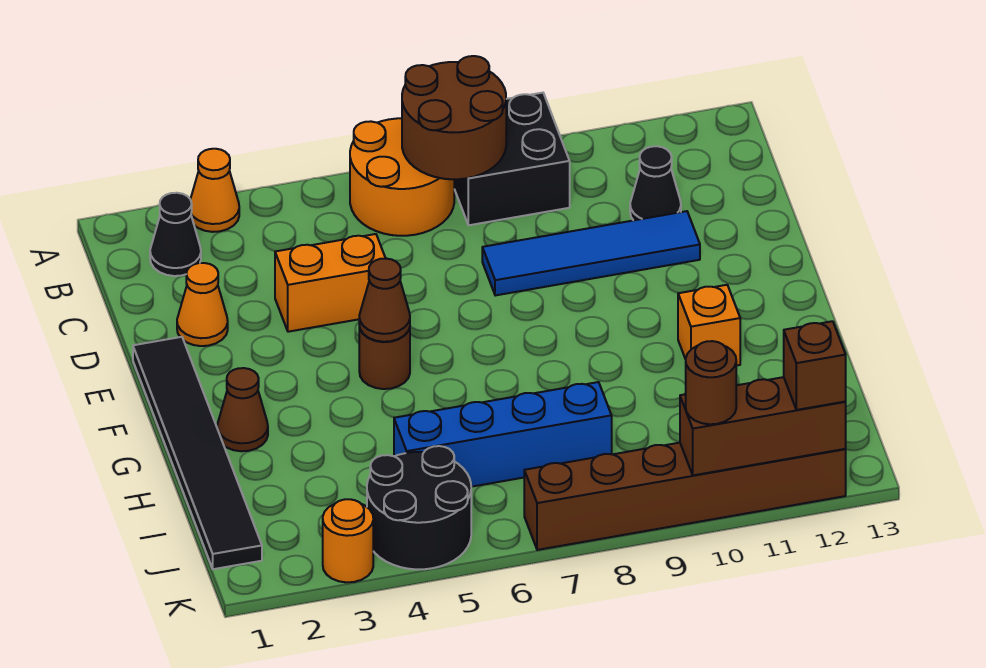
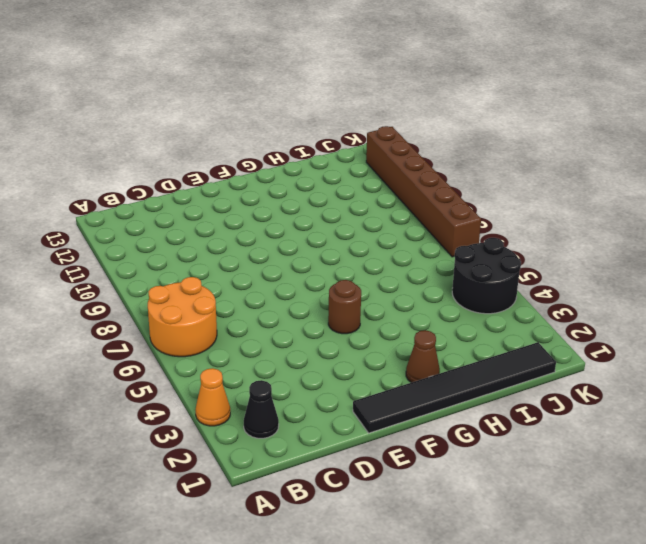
none -> black brick A8:B9 level 1
none -> black cone C11 level 1
none -> orange cone D2 level 1

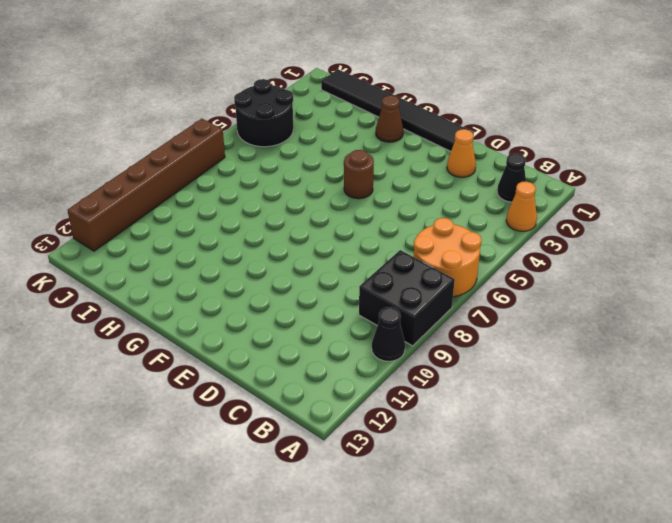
black cone A10 level 1 -> black cone C11 level 1
none -> orange brick D4:D5 level 1
none -> blue tile D8:D11 level 1
none -> orange brick G11 level 1

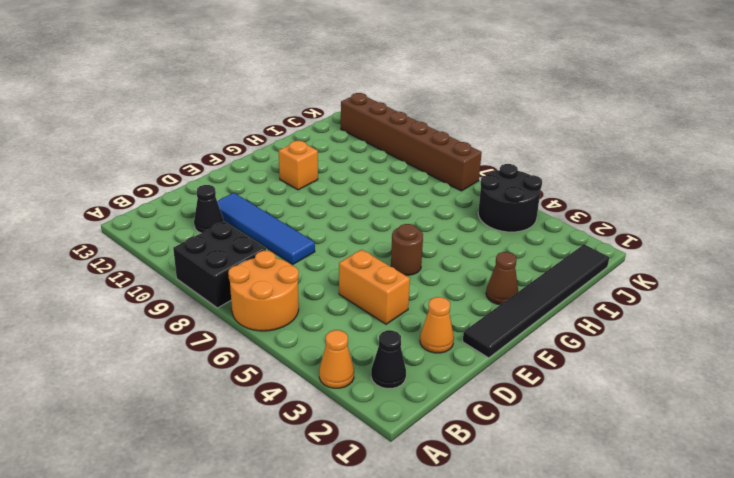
none -> blue brick I5:I8 level 1
none -> orange round brick K3 level 1
none -> brown round brick A7:B8 level 2

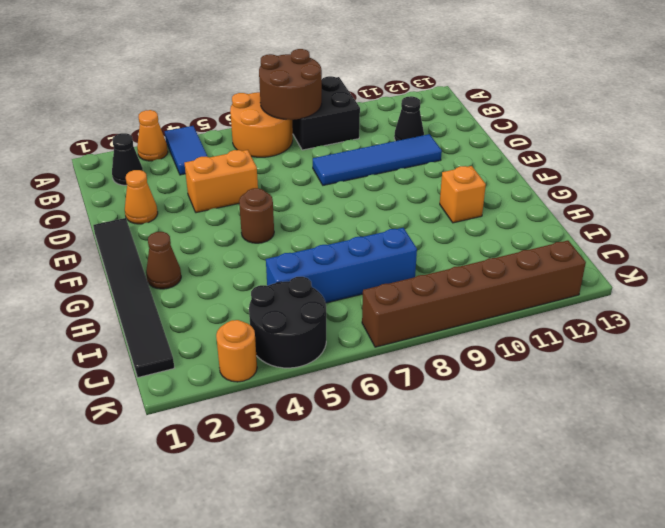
blue tile A4:B4 level 1 -> none
none -> brown cone F5 level 2
none -> brown brick K10:K12 level 2
none -> brown round brick K10 level 3

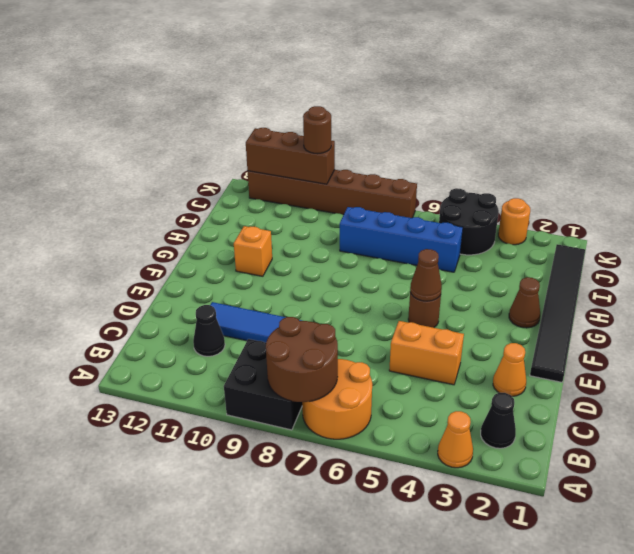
none -> brown brick K12 level 3

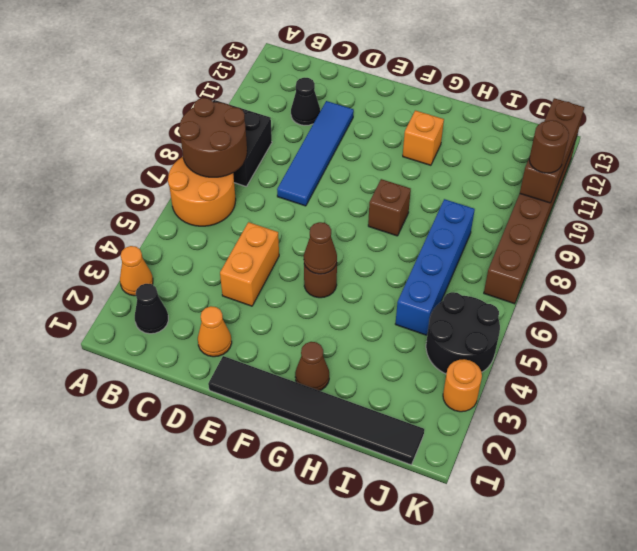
brown brick G8 level 1 -> brown brick K12 level 3

